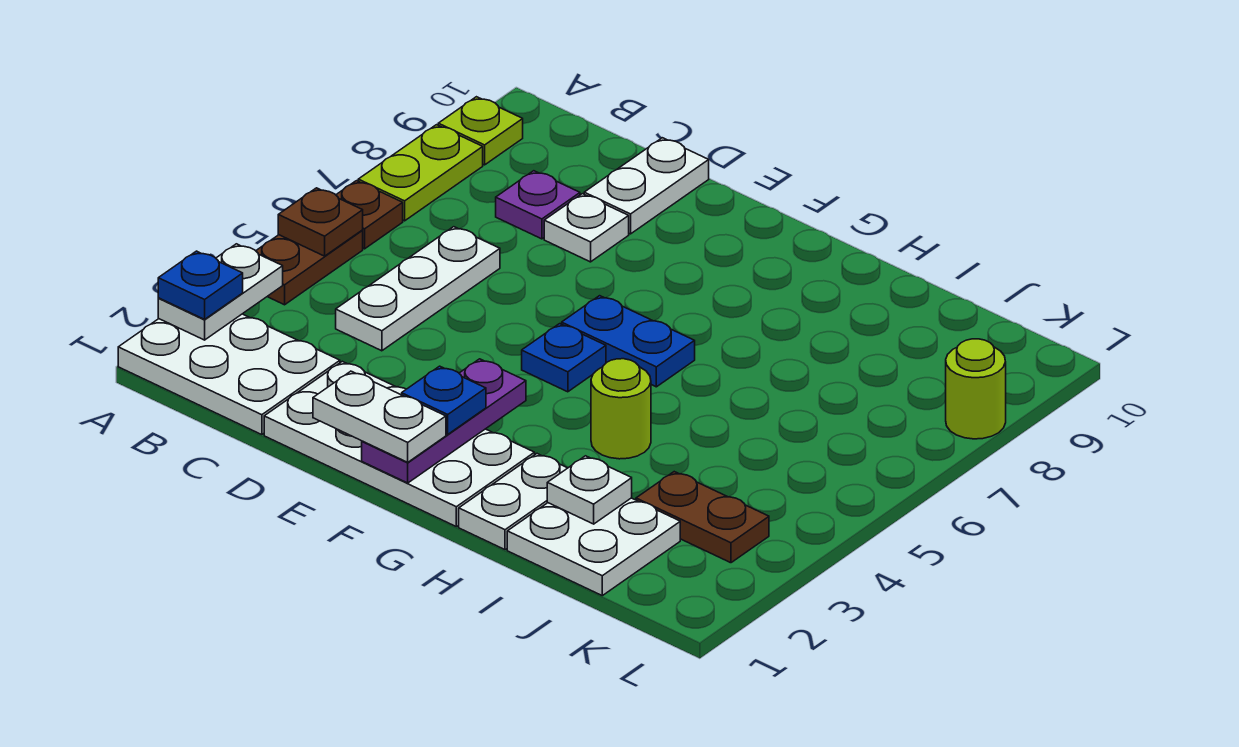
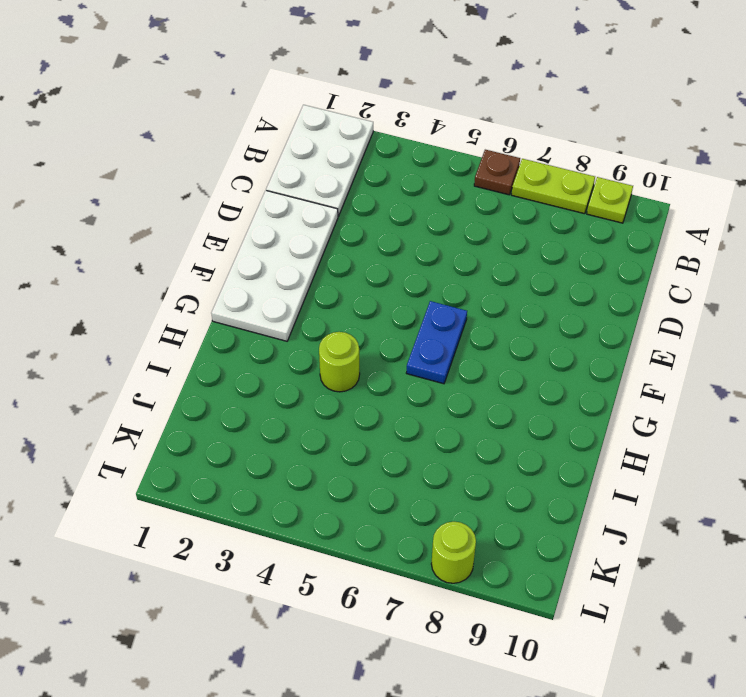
none -> brown plate A4:A5 level 1
none -> white plate C4:C6 level 1
none -> purple plate C8 level 1

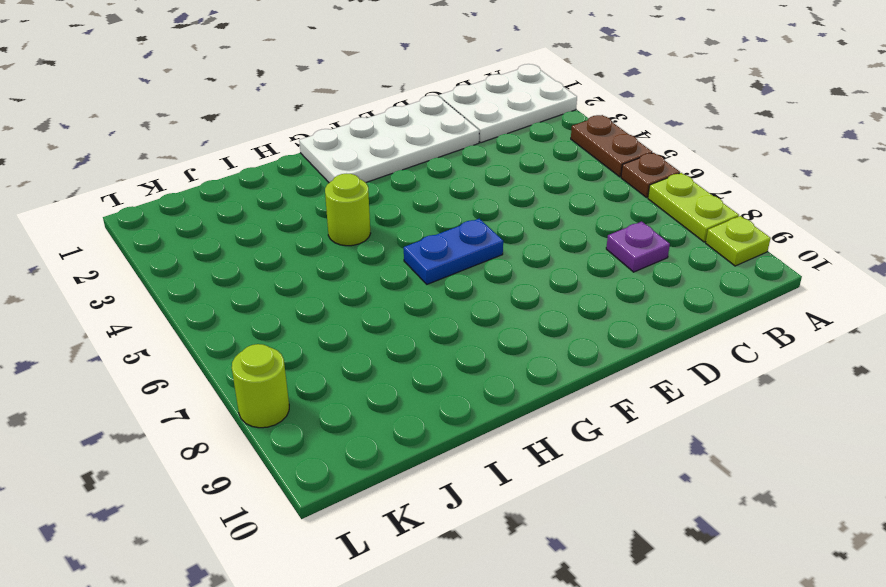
none -> white plate C4:C6 level 1
none -> white plate D8 level 1
none -> white plate D9:D10 level 1

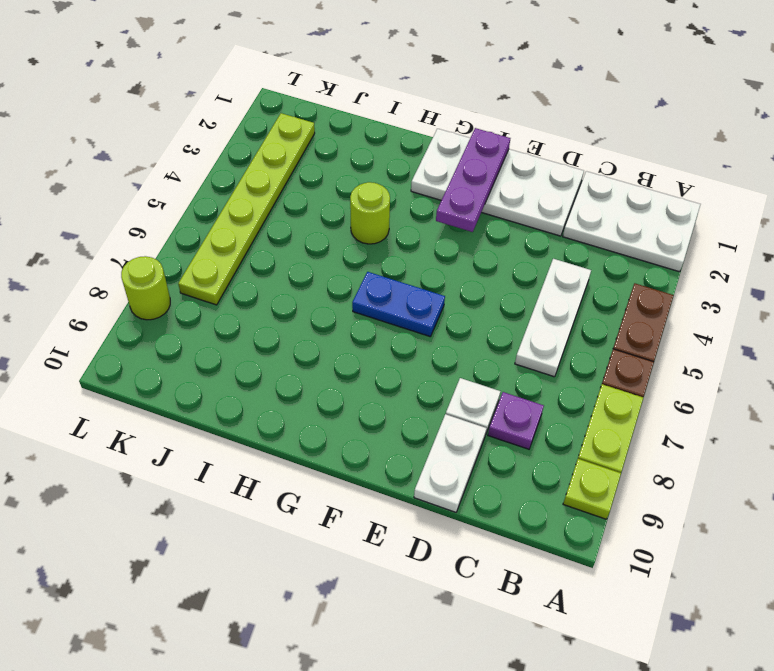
lime plate K2:K7 level 1 -> brown plate J3:K3 level 1
none -> blue plate F5 level 1
none -> white plate H1:H2 level 1
none -> white plate I1:J2 level 1

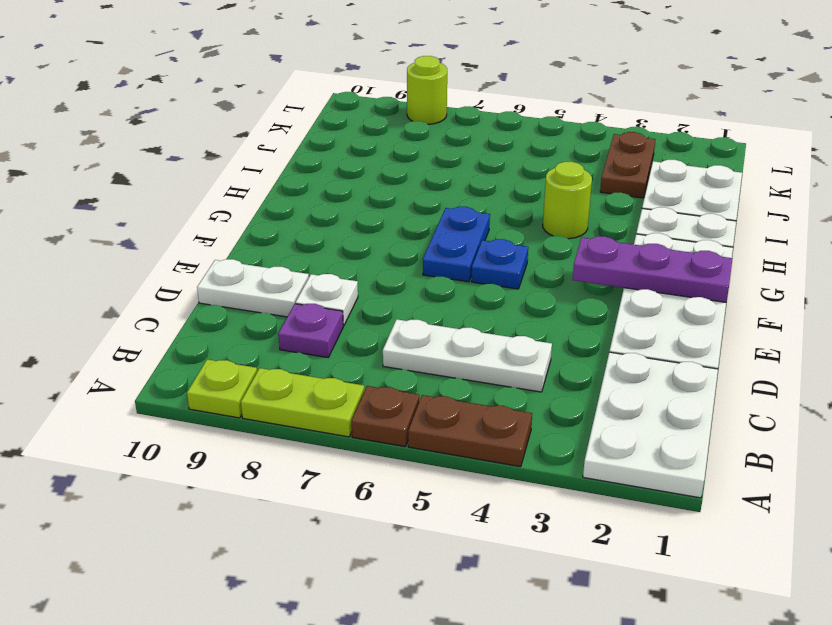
none -> white plate A2:A3 level 2
none -> brown plate A5 level 2
none -> white plate I2 level 2

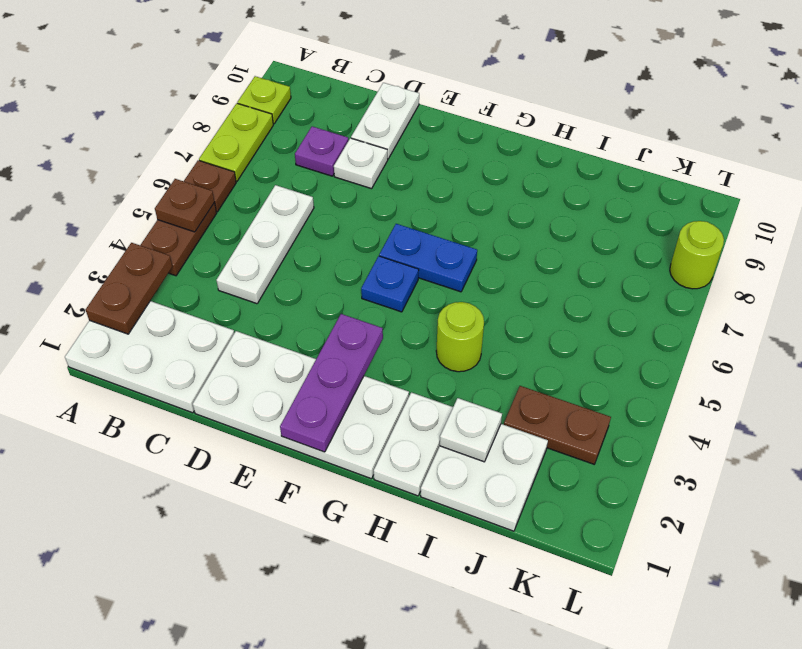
brown plate A2:A3 level 2 -> white plate A2:A3 level 2
none -> blue plate A2 level 3
none -> white plate E1:F1 level 3
none -> blue plate F2 level 3

